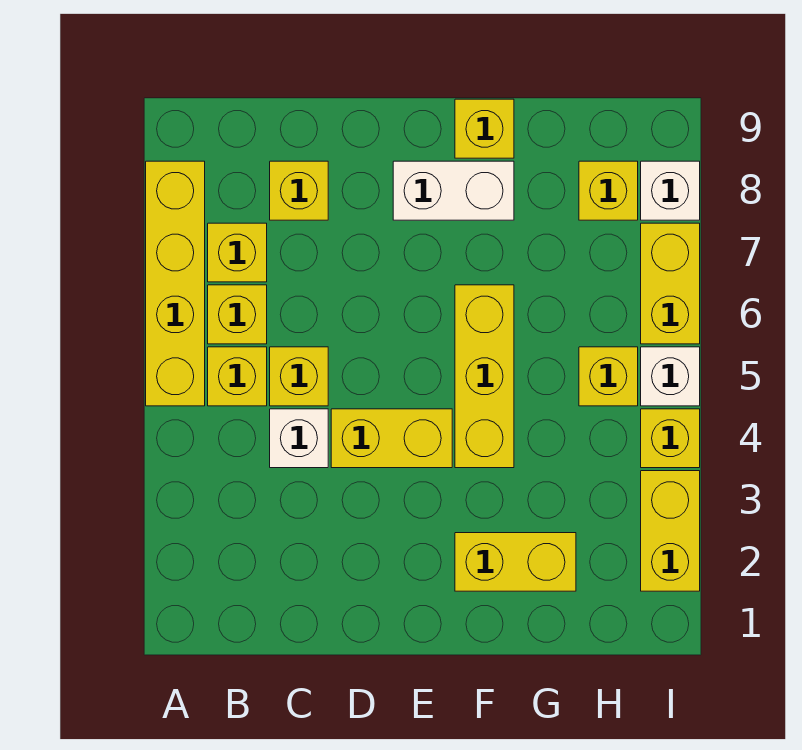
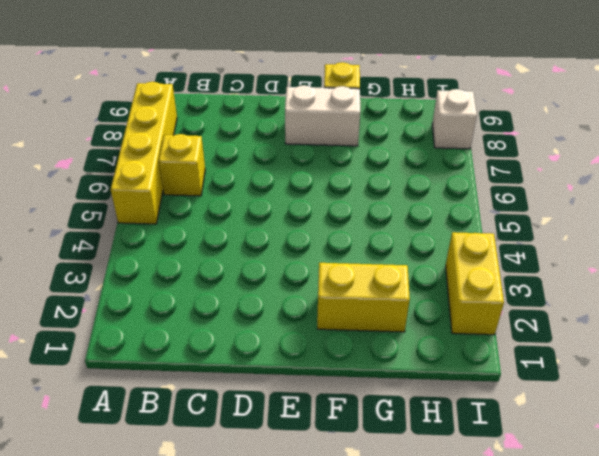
none -> yellow brick B5 level 1
none -> yellow brick B7 level 1
none -> white brick C4 level 1

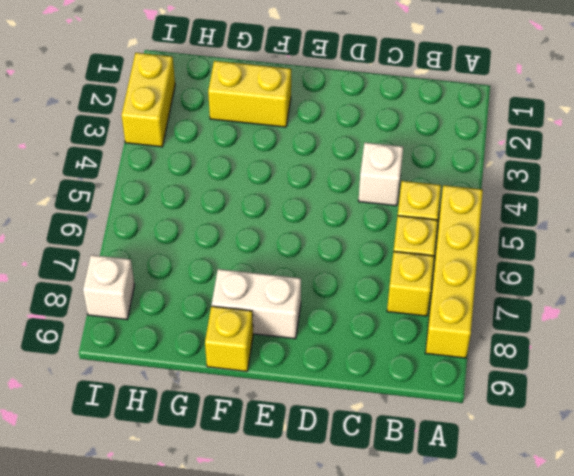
none -> yellow brick C5 level 1
none -> yellow brick C8 level 1
none -> yellow brick D4:E4 level 1

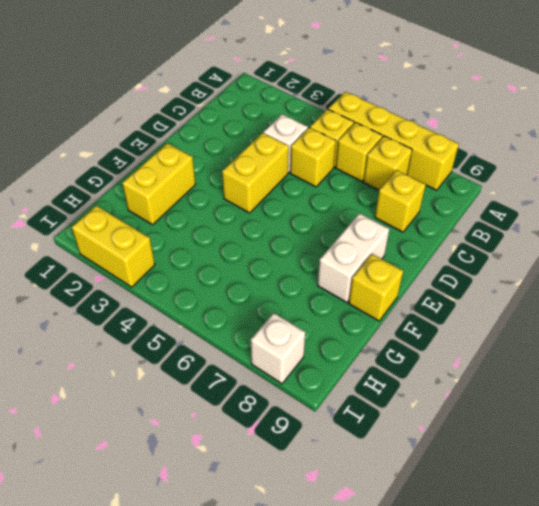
none -> yellow brick F4:F6 level 1
none -> yellow brick H5 level 1
none -> yellow brick H8 level 1

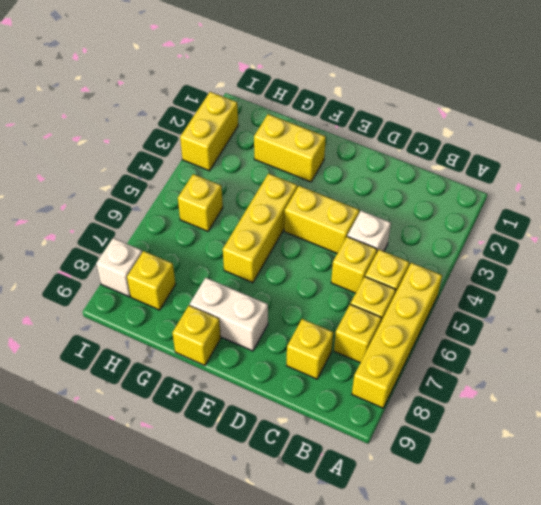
none -> yellow brick I4 level 1
none -> white brick I5 level 1
none -> yellow brick I6:I7 level 1

